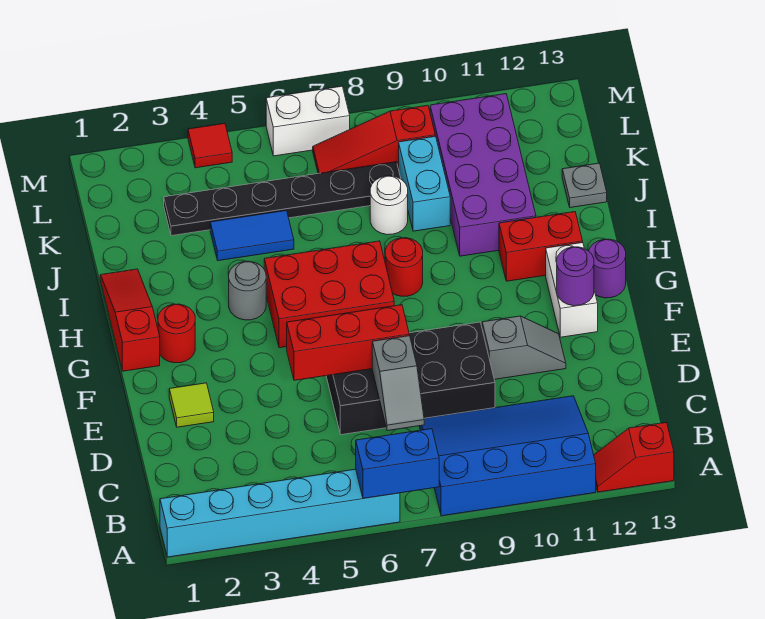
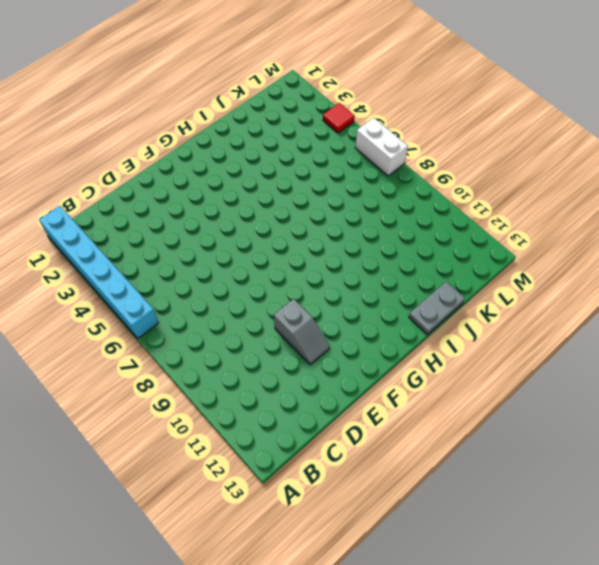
grey plate I13:J13 level 1 -> grey plate J13 level 1
none -> blue slope A8:C11 level 1 top A
none -> red slope A12:A13 level 1 top 13
none -> black brick D6:E9 level 1

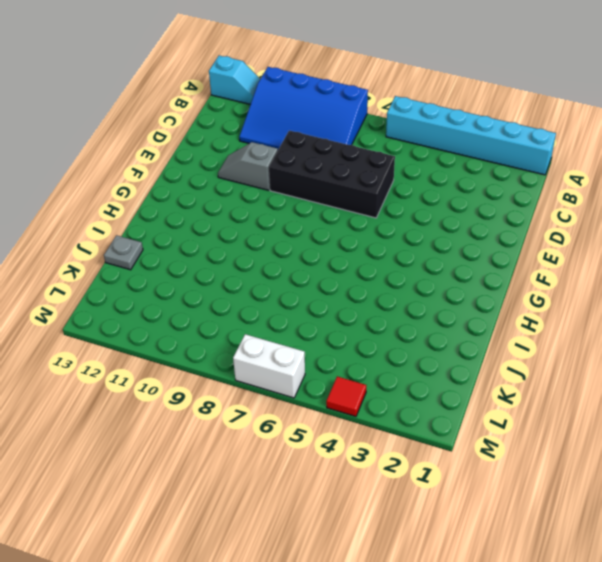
cyan slope A12:A13 level 1 top 13 -> red slope A12:A13 level 1 top 13
none -> lime tile E2 level 1
none -> white brick F12:G12 level 1
none -> red slope G1:I1 level 1 top G

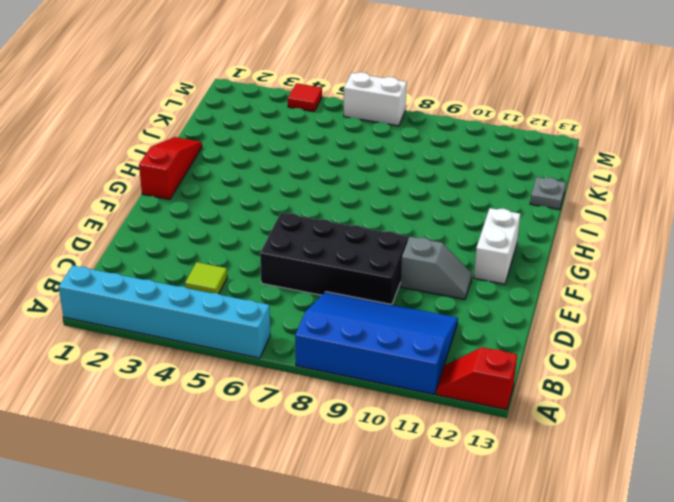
lime tile C4 level 1 -> lime tile E2 level 1
none -> red round brick G2 level 1
none -> red brick G5:H7 level 1
none -> purple round brick G13 level 1

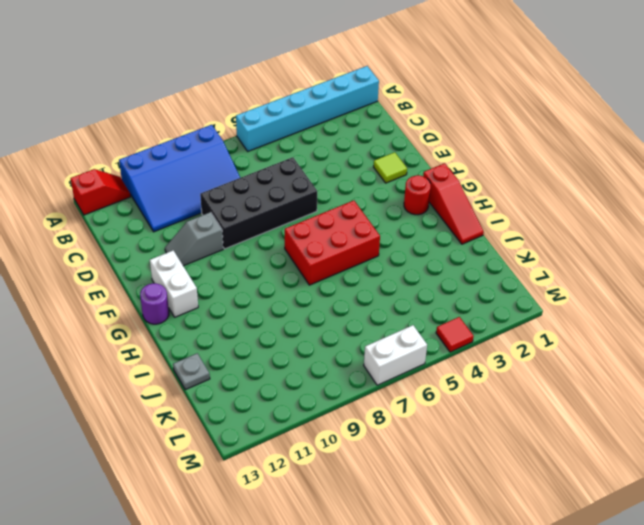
none -> grey round brick H4 level 1
none -> red round brick H8 level 1
none -> red brick H11:H12 level 1

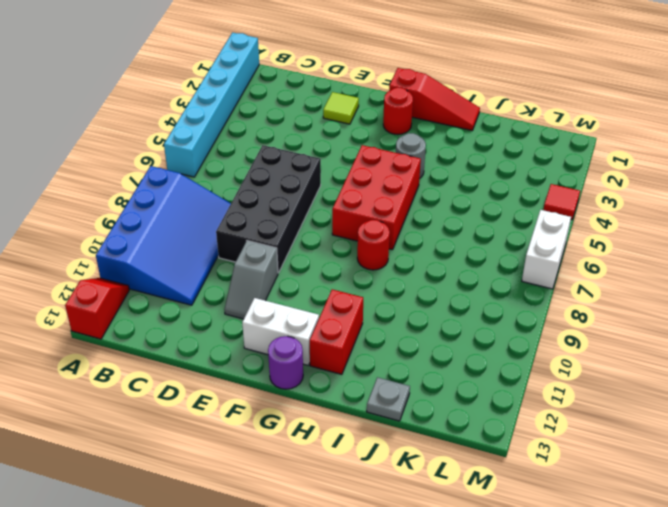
none -> purple brick I10:L11 level 1
none -> blue tile J4:J5 level 1
none -> white round brick J8 level 1

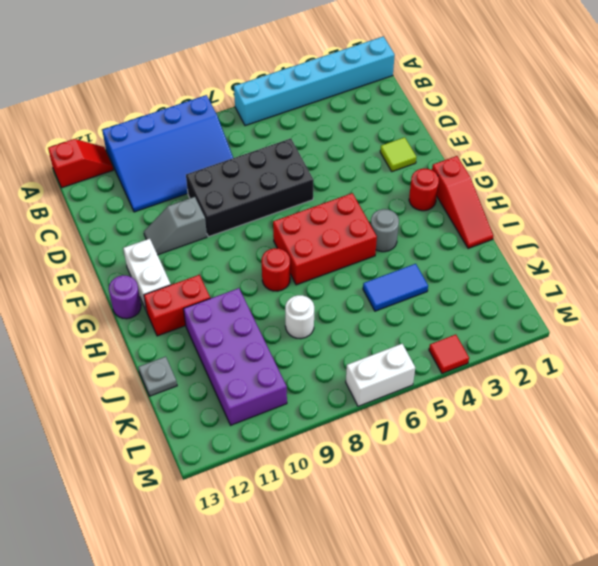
none -> cyan brick J9:K9 level 1
none -> black plate K3:K8 level 1
none -> red slope L7:L9 level 1 top 9

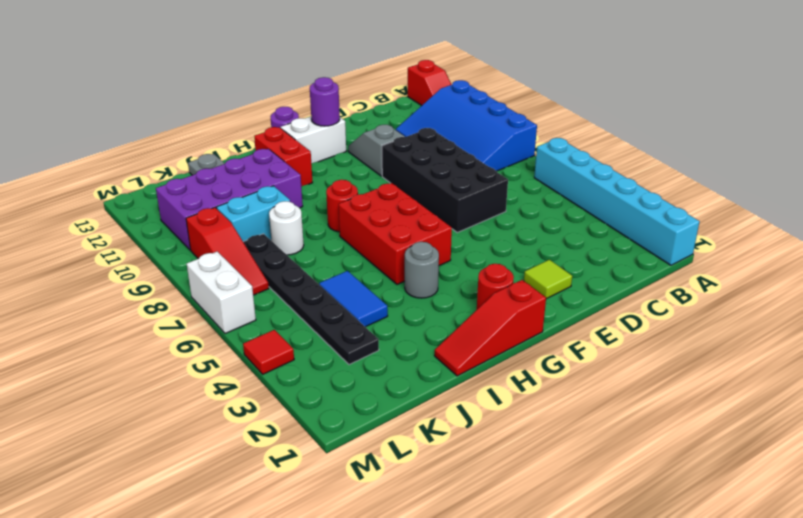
none -> blue brick A6:A7 level 2
none -> grey slope C7:D7 level 2 top D
none -> red brick E5:E7 level 2

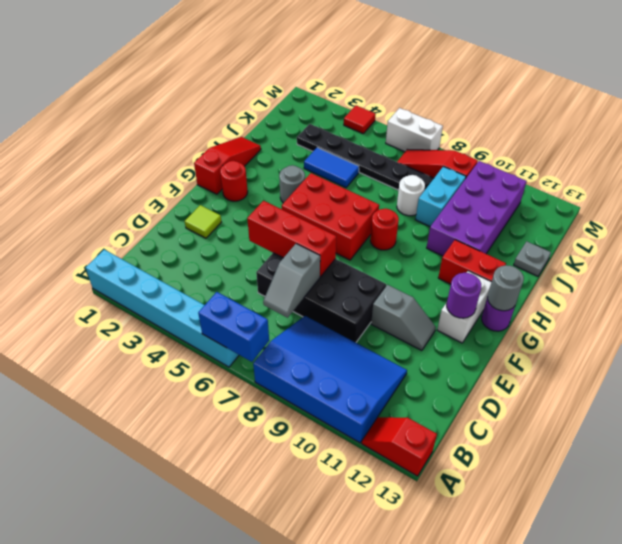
grey round brick G13 level 2 -> none

